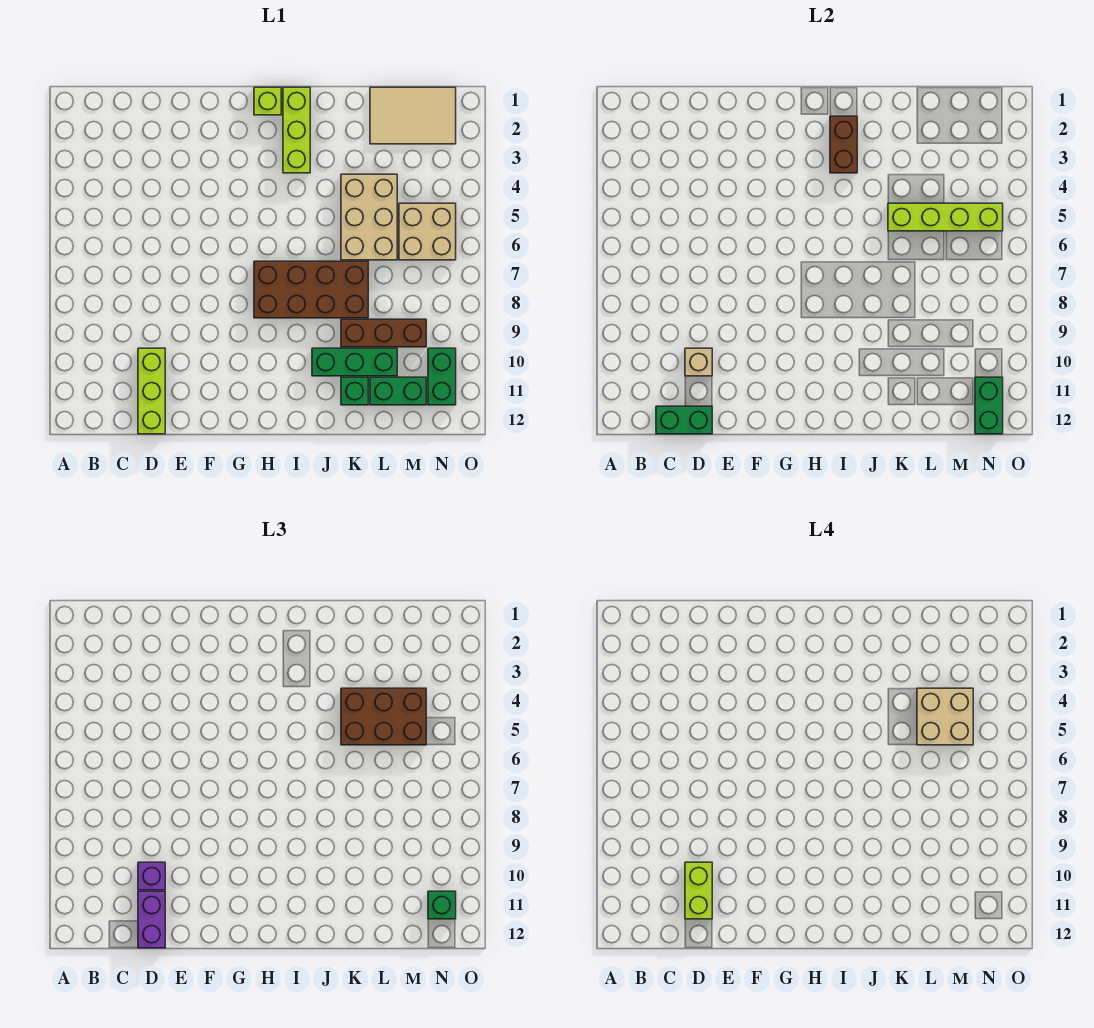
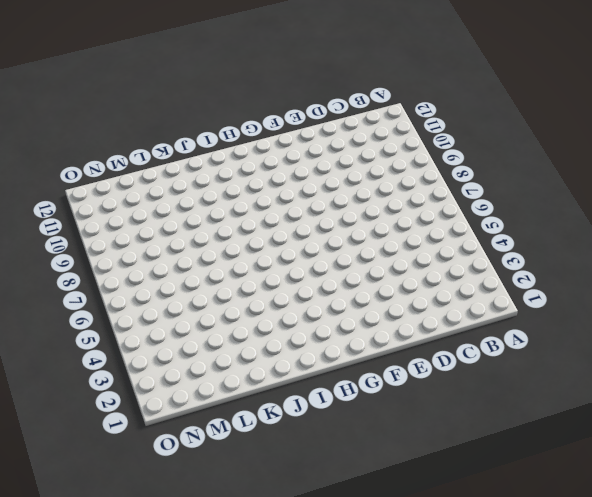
none -> lime brick D10:D12 level 1
none -> lime brick H1 level 1
none -> brown brick H7:K8 level 1

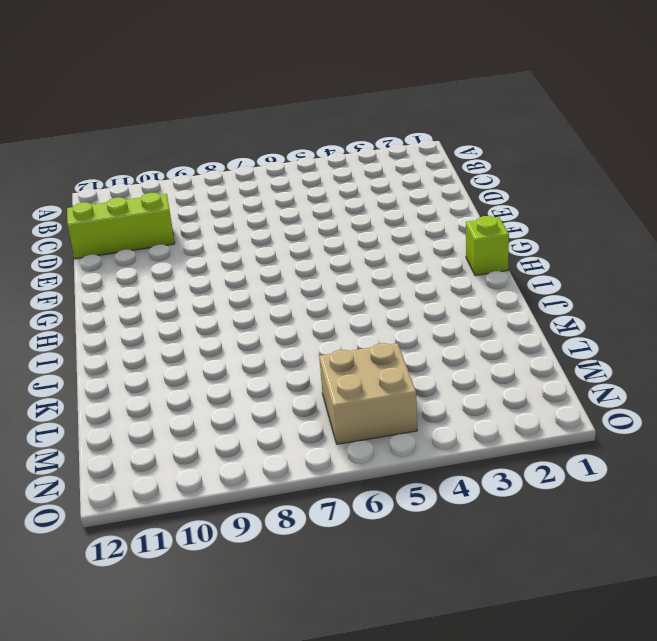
none -> brown brick H7:K8 level 1
none -> lime brick I1:I3 level 1
none -> green brick J10:L10 level 1

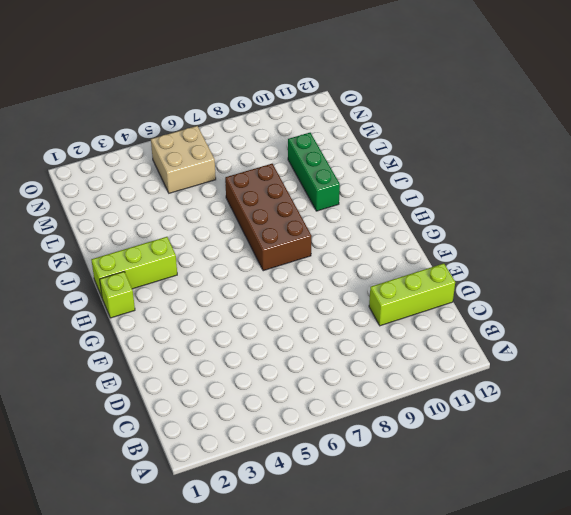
none -> tan brick K4:L6 level 1
none -> brown brick K9:M9 level 1
none -> green brick K11 level 1

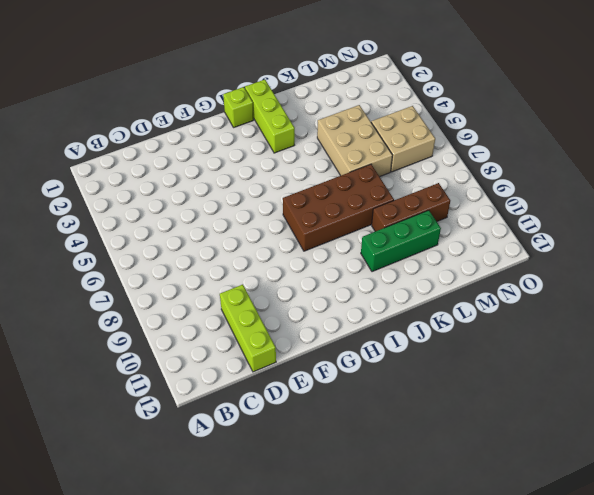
none -> green brick K11 level 1
none -> tan tile L1:N2 level 1
none -> green brick L11:M11 level 1

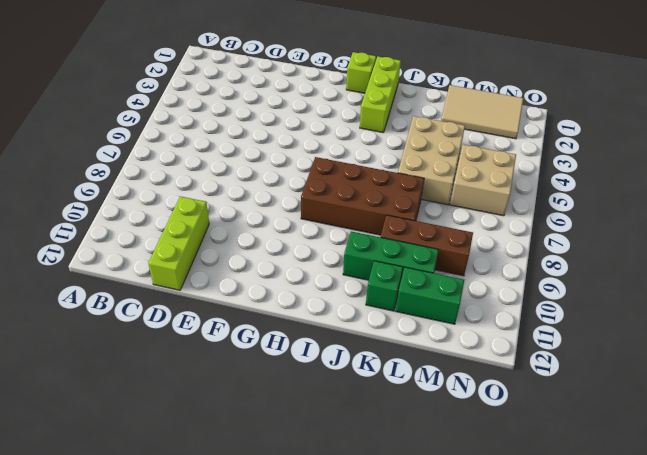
none -> green brick N10:N11 level 1
none -> green brick C12:D12 level 2
none -> tan brick D10 level 2

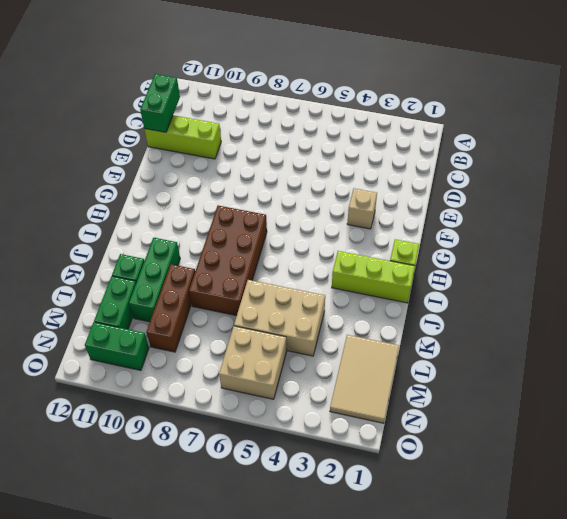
tan brick F3 level 1 -> tan brick D10 level 2
none -> brown brick I2:I3 level 2
none -> lime brick K5:N5 level 2
none -> green brick N11:N12 level 2

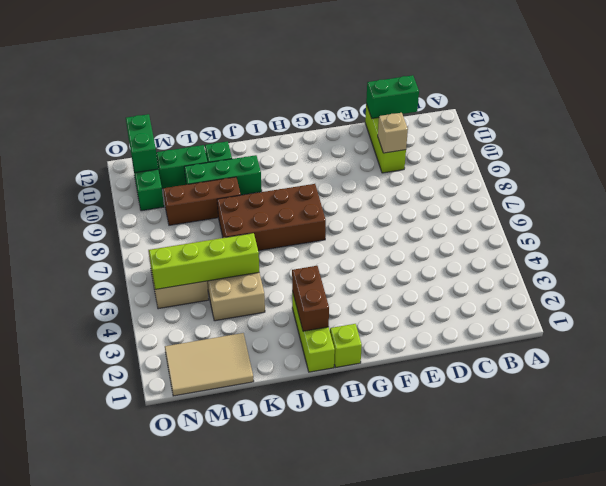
none -> purple brick D10 level 3
none -> purple brick D11:D12 level 3
none -> brown brick K4:M5 level 3

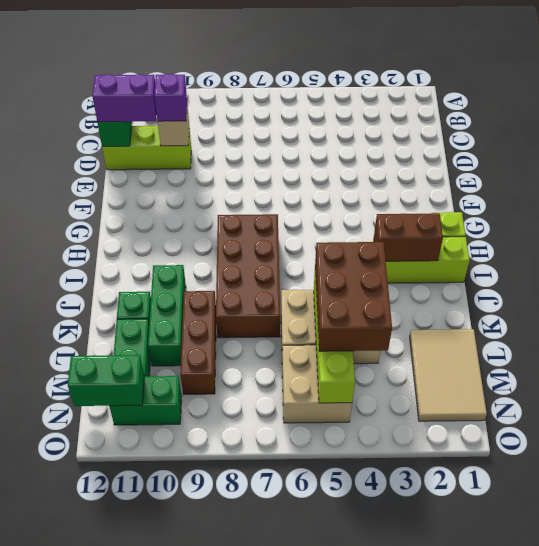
none -> green brick N11 level 3
none -> lime brick D10:D11 level 4
none -> tan brick L4:M5 level 4

